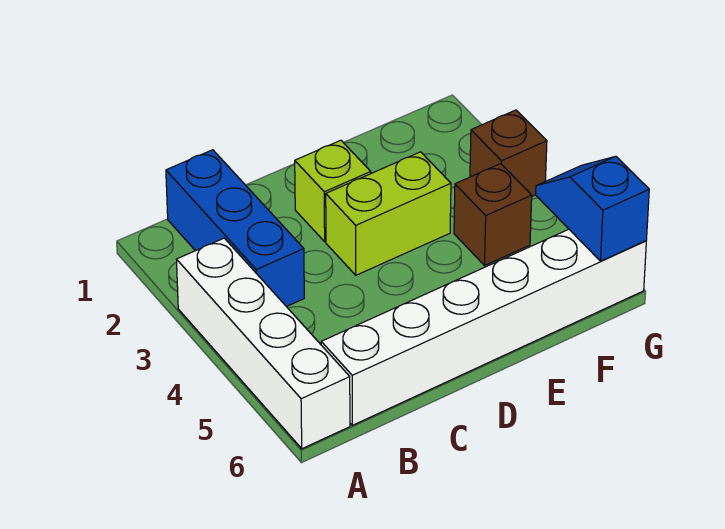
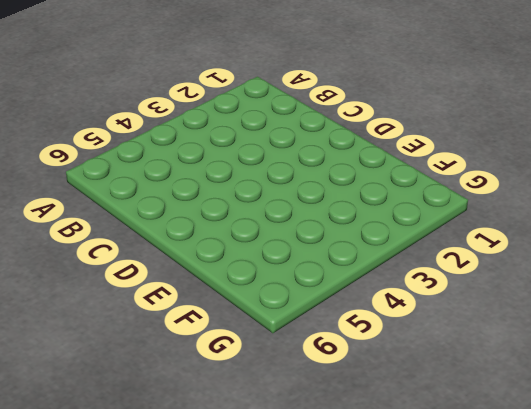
none -> white brick A3:A6 level 1
none -> blue brick B1:B3 level 1

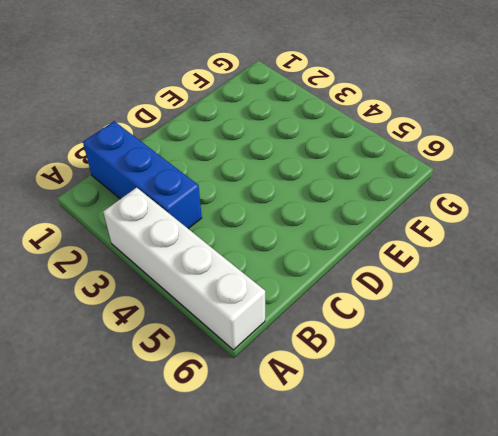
none -> white brick B6:G6 level 1
none -> lime brick D2 level 1

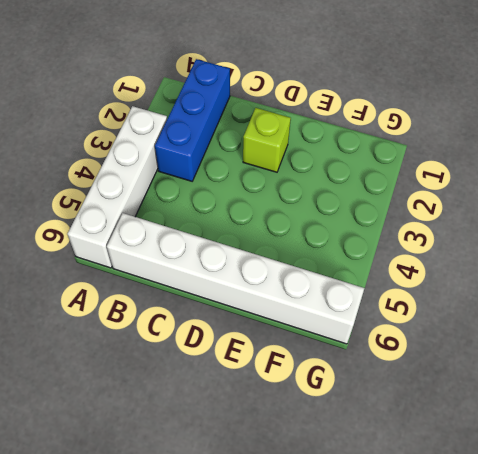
none -> lime brick D3:E3 level 1
none -> brown brick F4 level 1

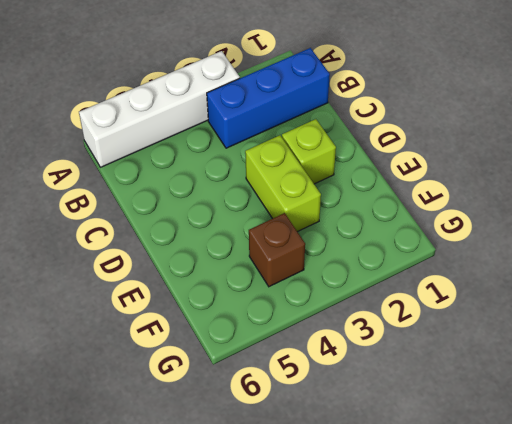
none -> white brick B6:G6 level 1
none -> brown brick G3 level 1

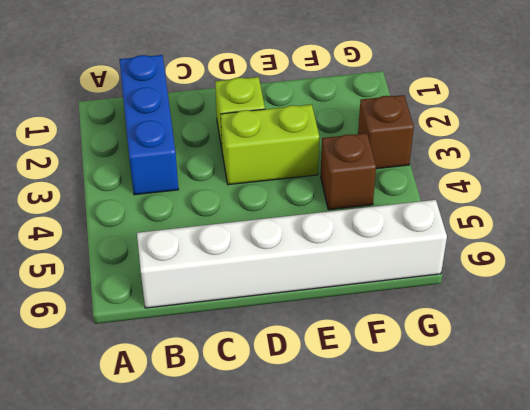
none -> white brick A3:A6 level 1
none -> blue slope G5:G6 level 2 top 6

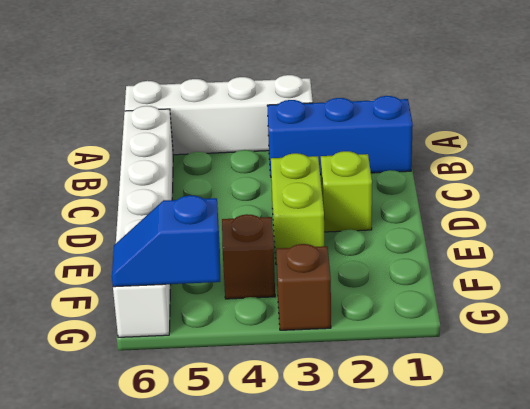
blue slope G5:G6 level 2 top 5 -> blue slope G5:G6 level 2 top 6

